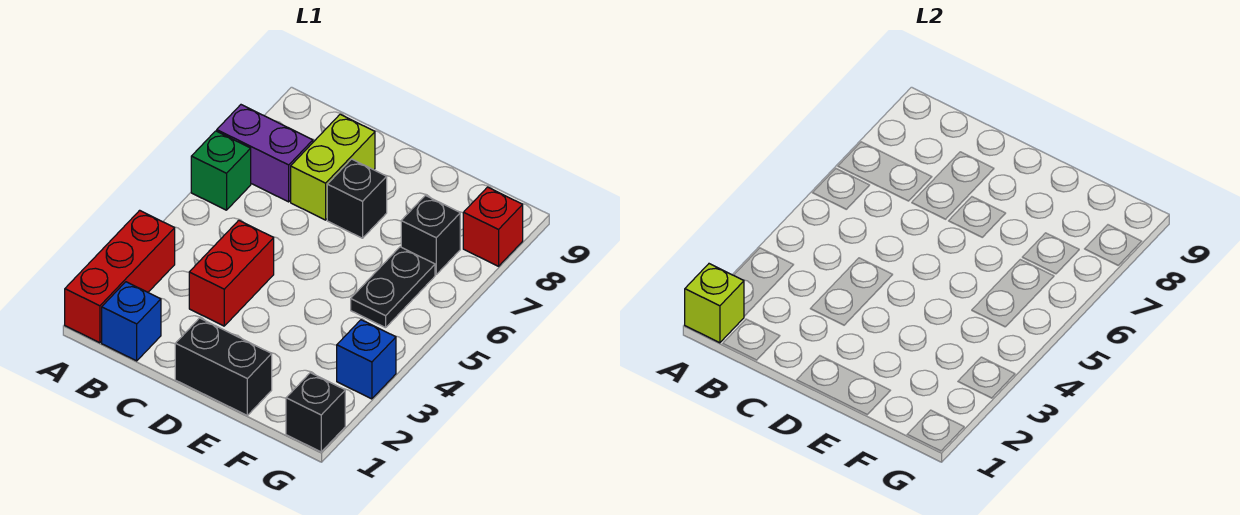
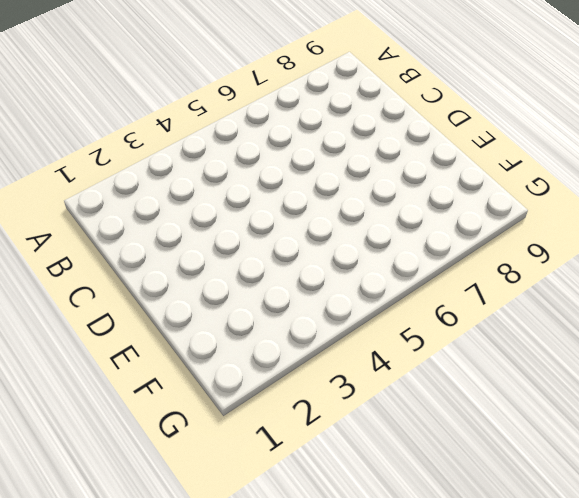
none -> red brick A1:A3 level 1
none -> green brick A6 level 1
none -> purple brick A7:B7 level 1

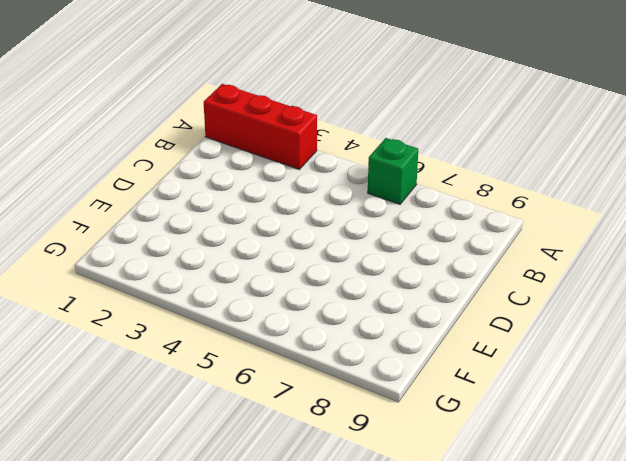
none -> purple brick A7:B7 level 1
none -> blue brick B1 level 1
none -> red brick C3:C4 level 1

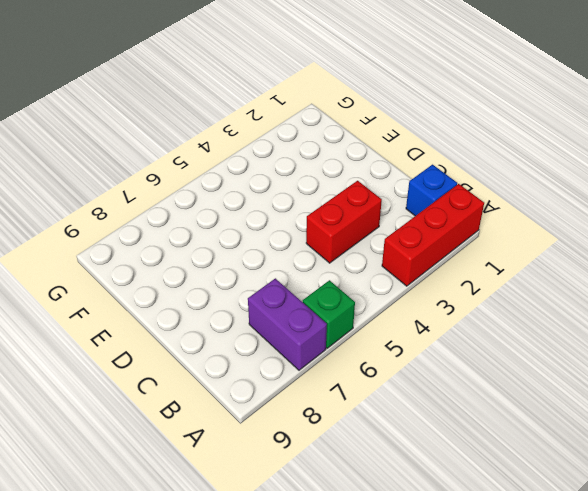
none -> lime brick C7:C8 level 1
none -> black brick D1:E1 level 1
none -> black brick D7 level 1

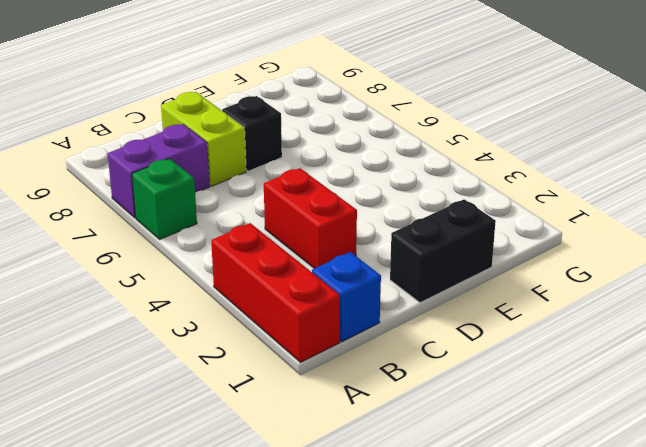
none -> black plate F5:F6 level 1
none -> black brick F7 level 1
none -> black brick G1 level 1

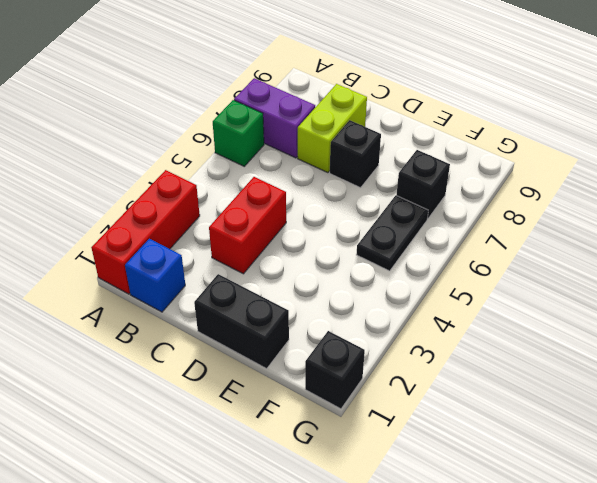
none -> blue brick G3 level 1
none -> red brick G8 level 1
none -> lime brick A1 level 2

